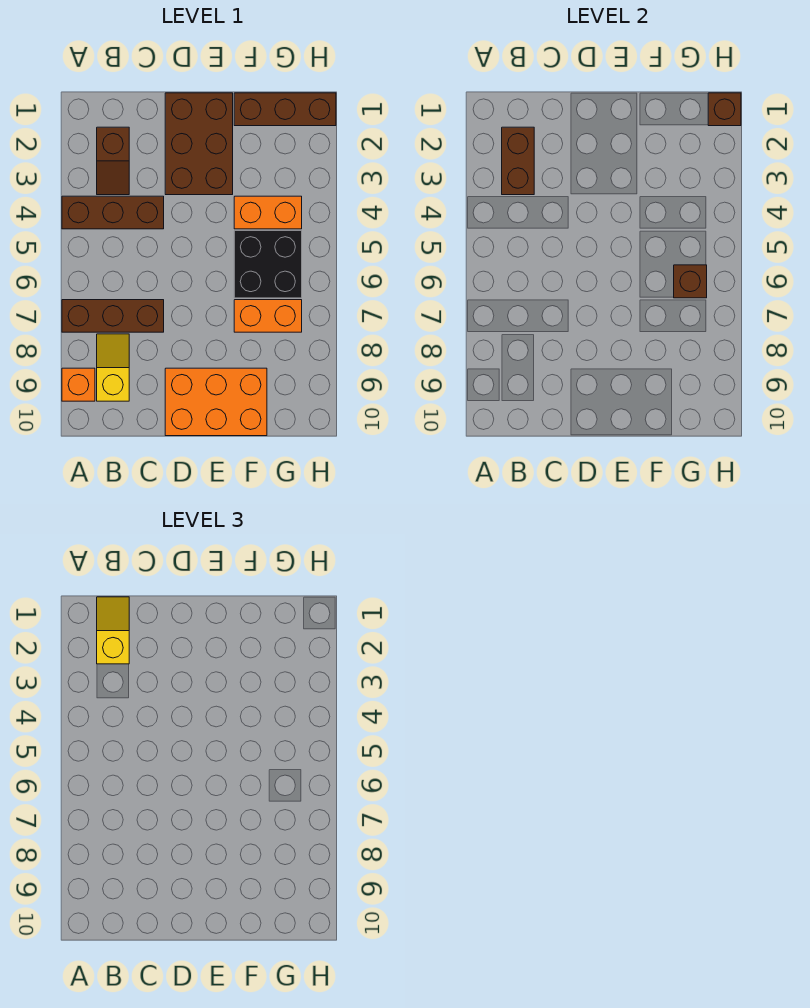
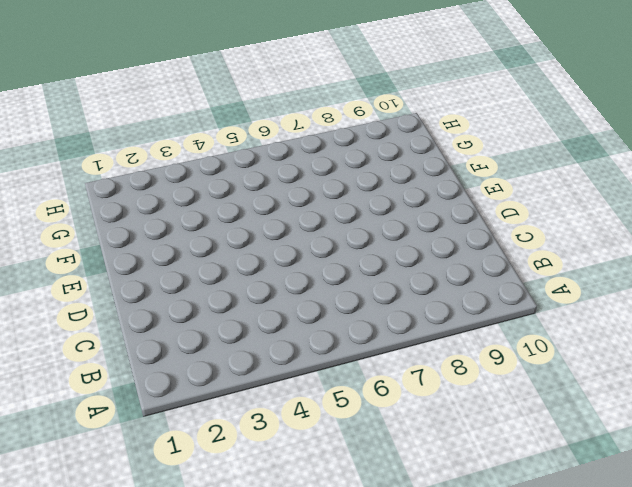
none -> brown brick A4:C4 level 1
none -> brown brick A7:C7 level 1
none -> orange brick A9 level 1

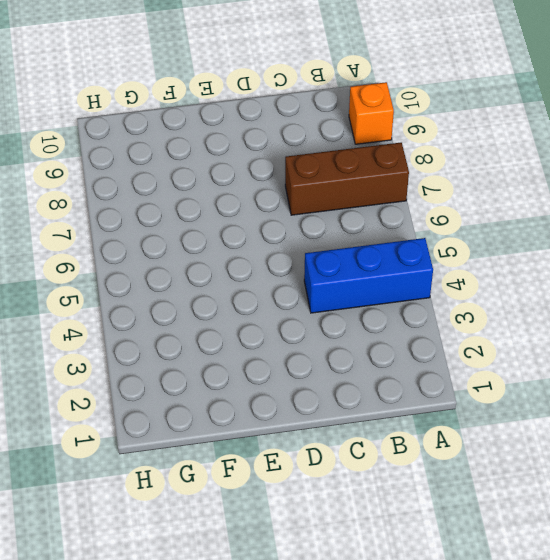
blue brick A4:C4 level 1 -> brown brick A4:C4 level 1
none -> brown slope B2:B3 level 1 top 2
none -> yellow slope B8:B9 level 1 top 9
none -> brown brick D1:E3 level 1

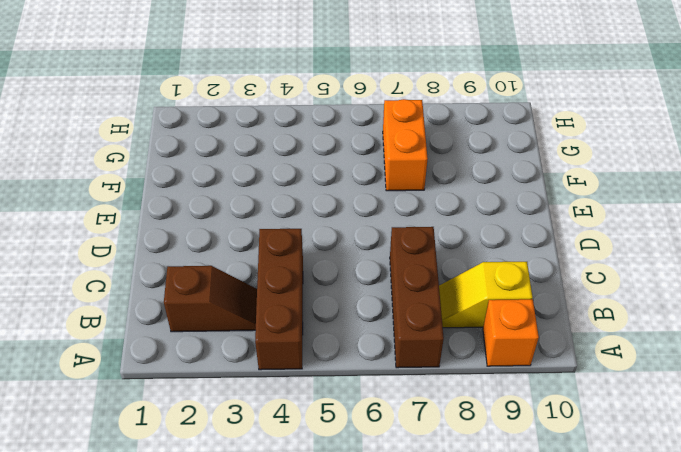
none -> brown brick D1:E3 level 1
none -> orange brick D9:F10 level 1
none -> brown brick F1:H1 level 1

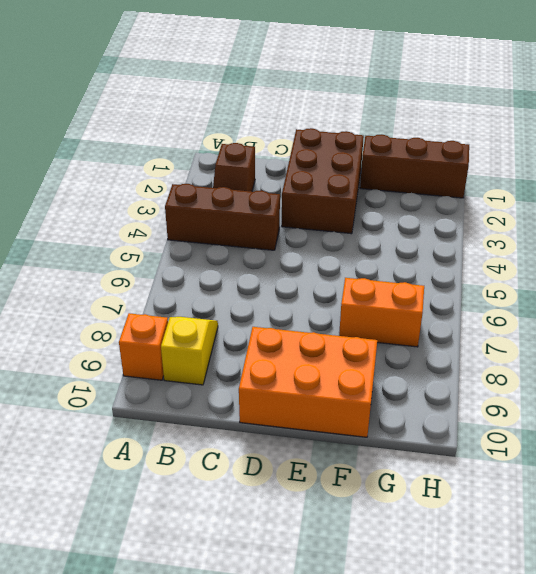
none -> brown brick A7:C7 level 1
none -> orange brick F4:G4 level 1
none -> black brick F5:G6 level 1

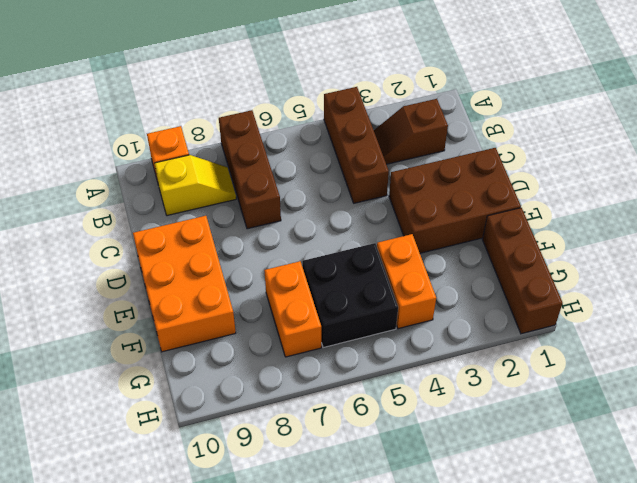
none -> brown brick B2:B3 level 2
none -> brown brick G6 level 2
none -> brown brick H1 level 2

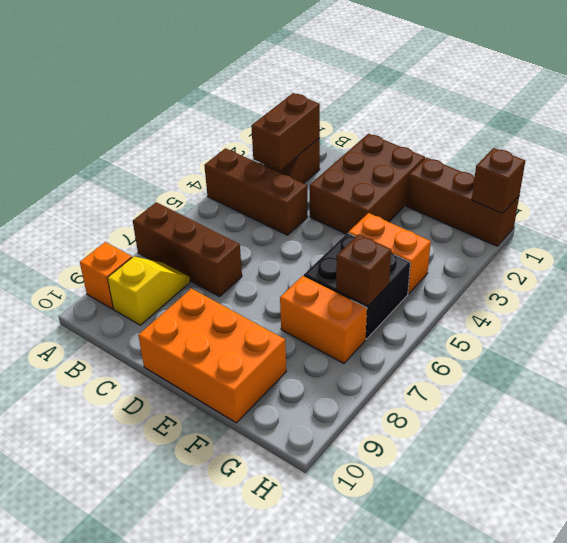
none -> yellow slope B1:B2 level 3 top 2

